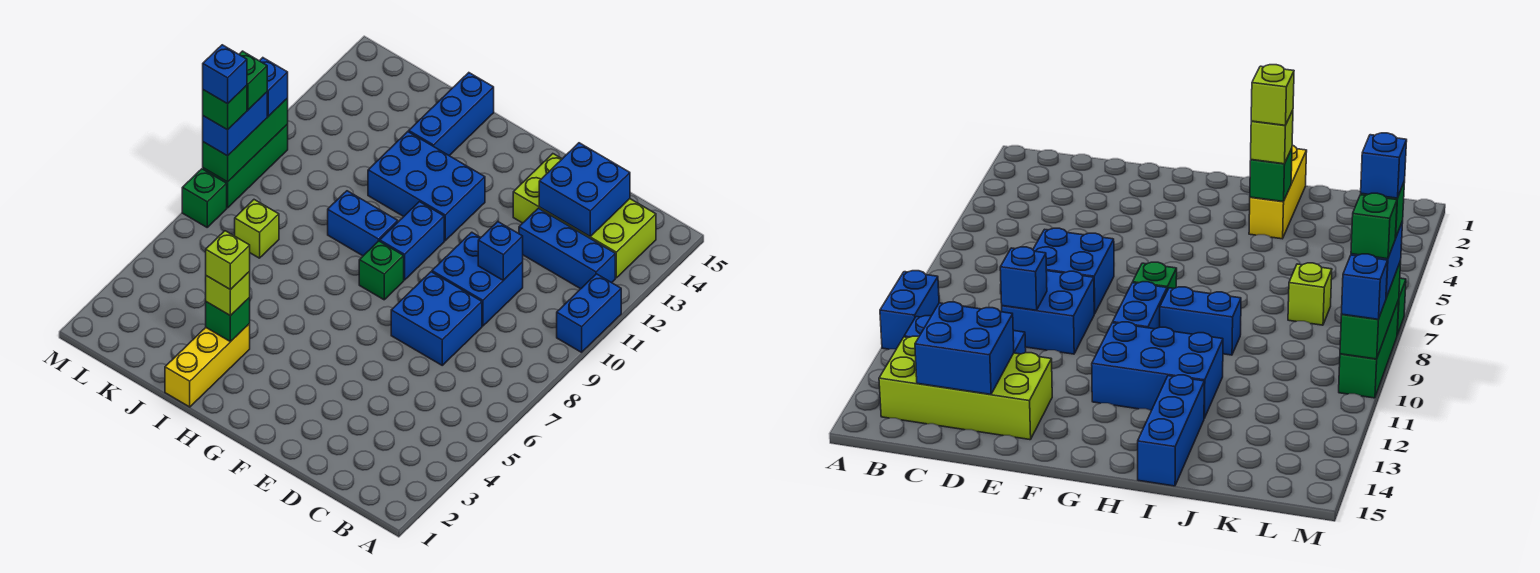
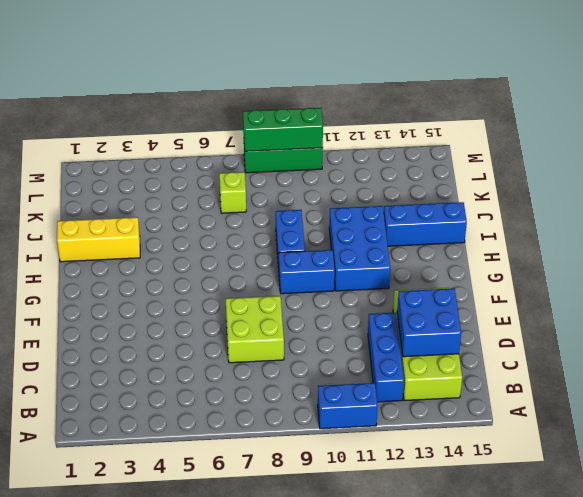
lime brick D7:E8 level 1 -> blue brick D7:E8 level 1
none -> blue brick D9:E10 level 1
none -> green brick G8 level 1
none -> green brick M7 level 1

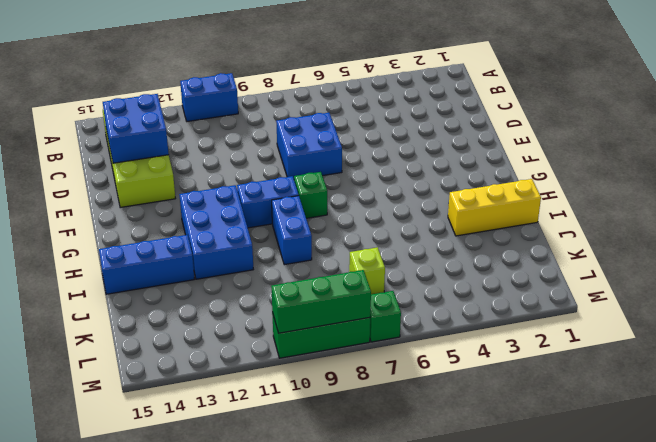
none -> blue brick B12:D12 level 1
none -> blue brick D9:E10 level 1
none -> blue brick D10 level 2

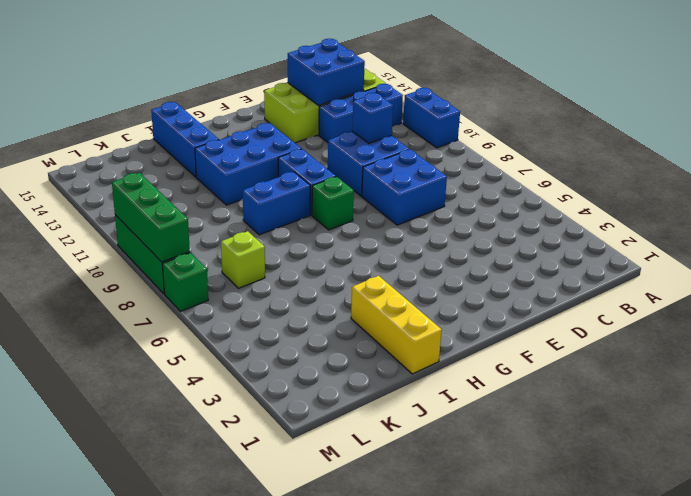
none -> green brick I3 level 2
none -> lime brick I3 level 3
none -> blue brick M8:M9 level 3

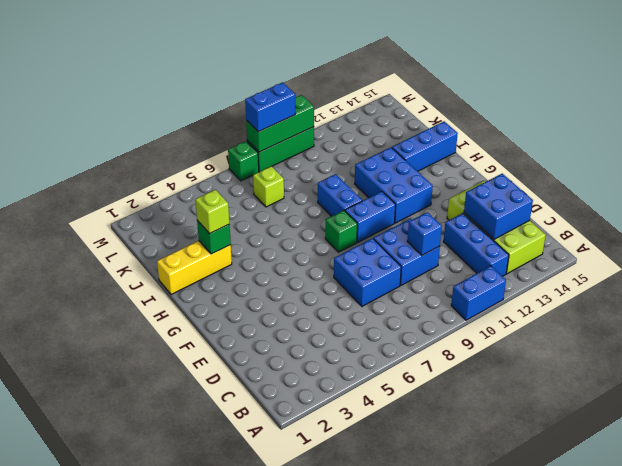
none -> blue brick M10 level 3
none -> lime brick I3 level 4
none -> green brick M8 level 4

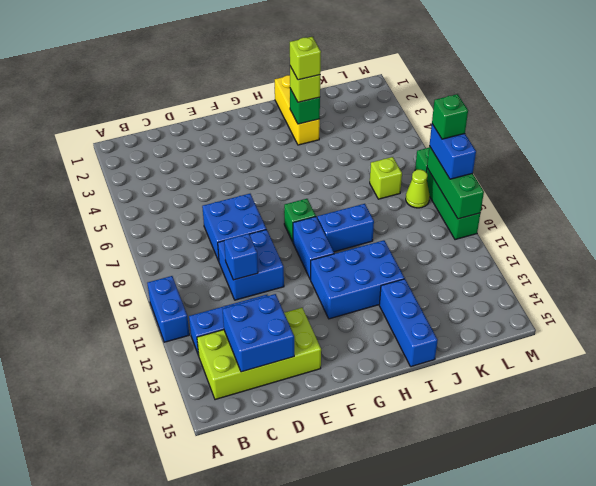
lime cone L8 level 1 -> none
none -> blue brick M10 level 3
none -> green brick M9 level 4
none -> blue brick M8 level 5

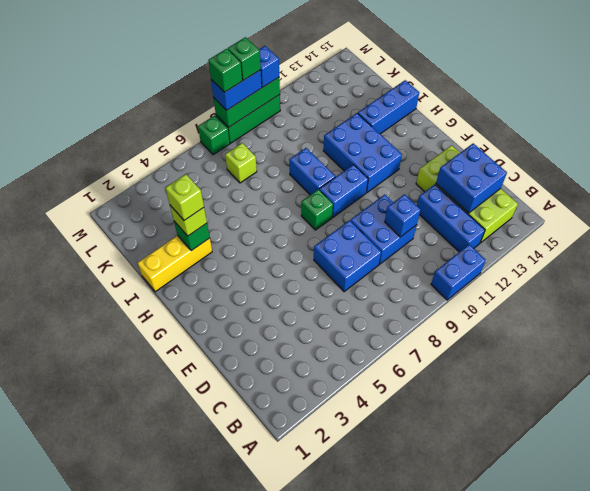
none -> blue brick M8 level 5

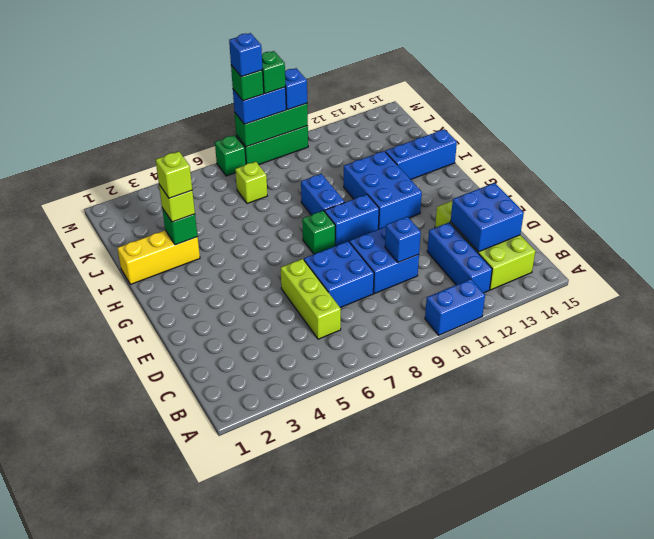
lime brick C6:E6 level 1 -> none

